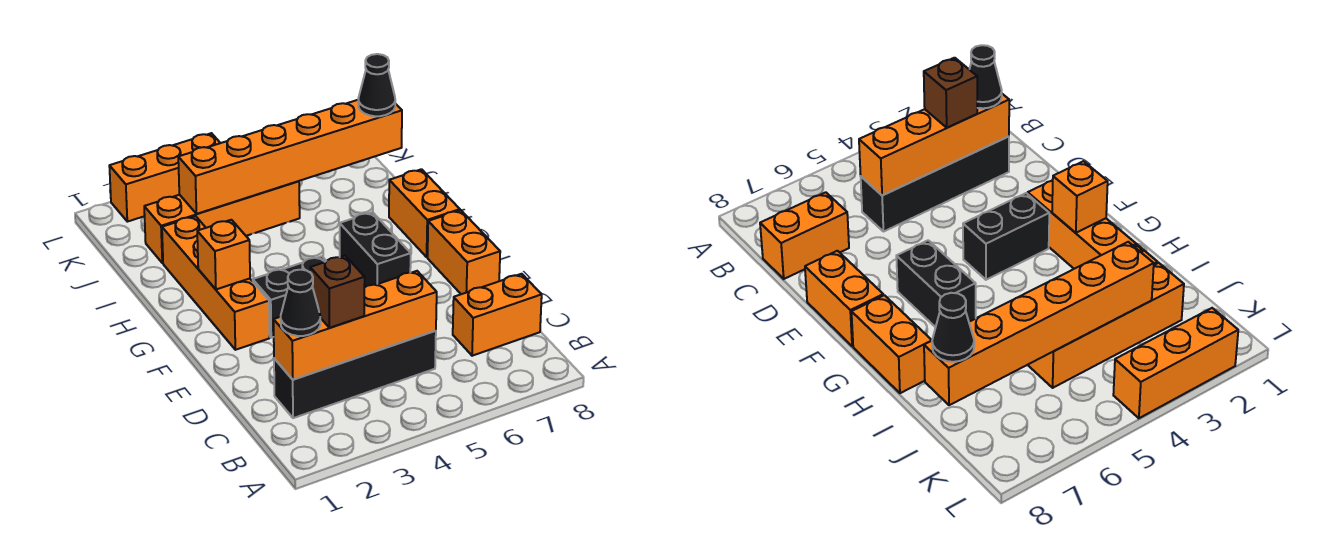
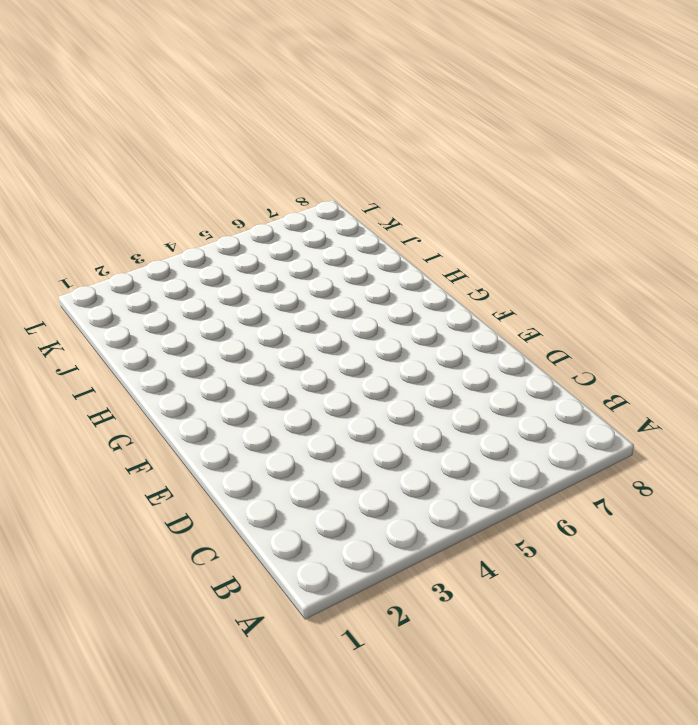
none -> black brick C2:C5 level 1
none -> orange brick C7:C8 level 1
none -> orange brick E8:F8 level 1

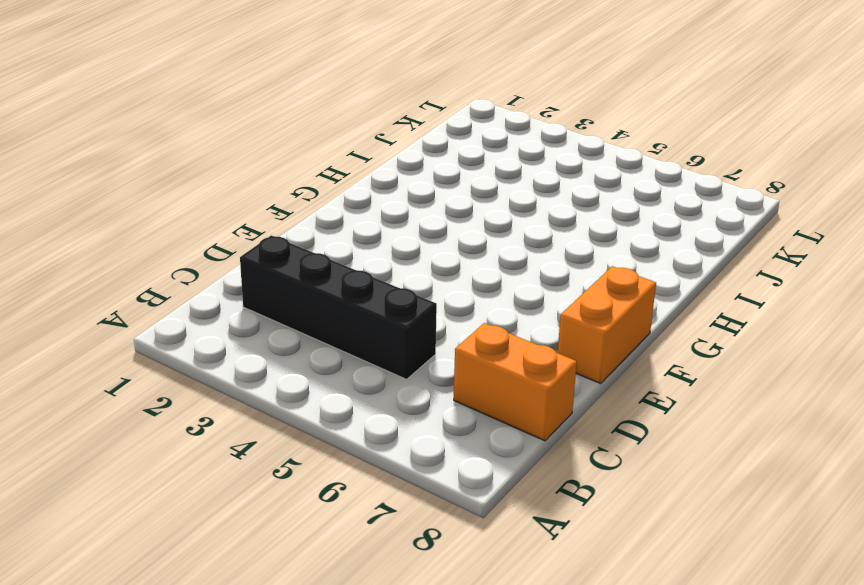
none -> orange brick F2:I2 level 1
none -> black brick F3:F4 level 1
none -> black brick F6:G6 level 1

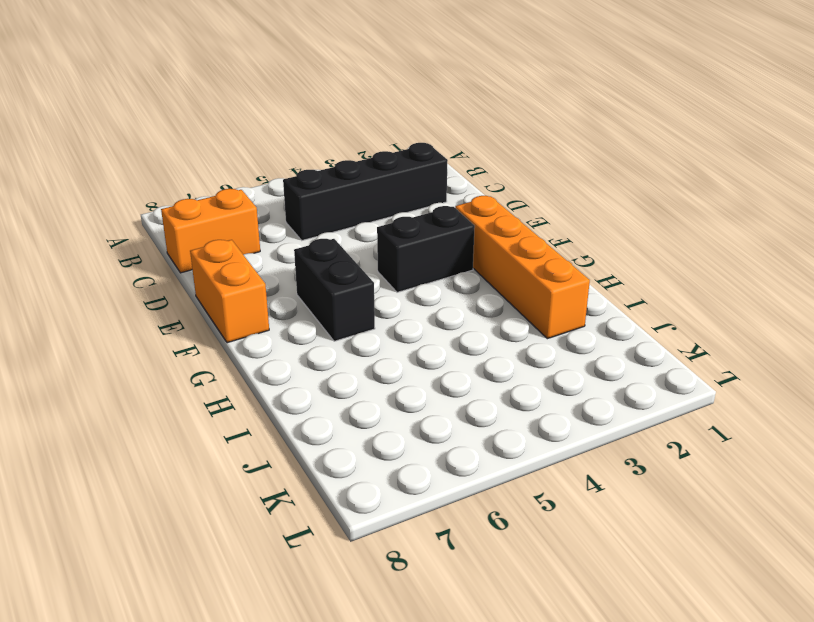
none -> orange brick G8:H8 level 1
none -> orange brick J2:J5 level 1
none -> orange brick L2:L4 level 1

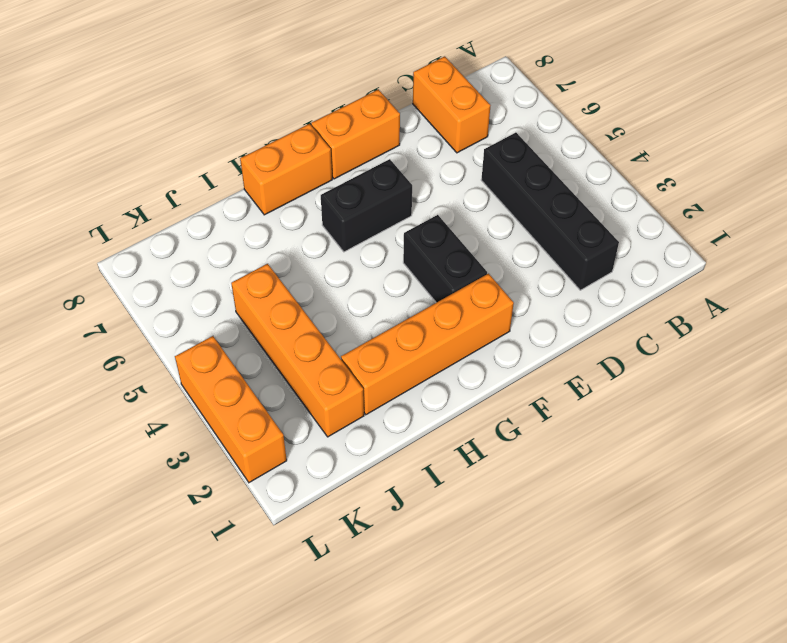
none -> orange brick C2:C5 level 2
none -> orange brick G2 level 2
none -> orange brick J3:J8 level 2

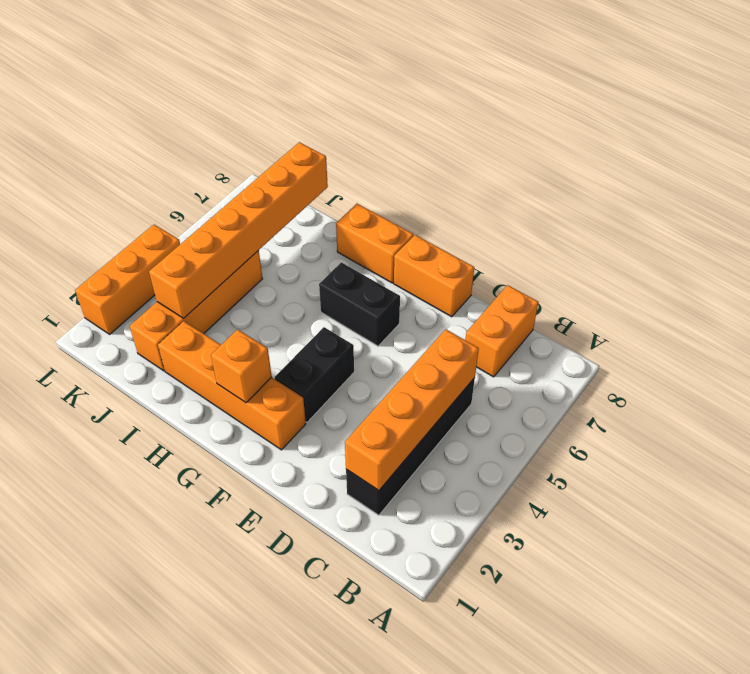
none -> black cone C2 level 3
none -> brown brick C3 level 3
none -> black cone J8 level 3

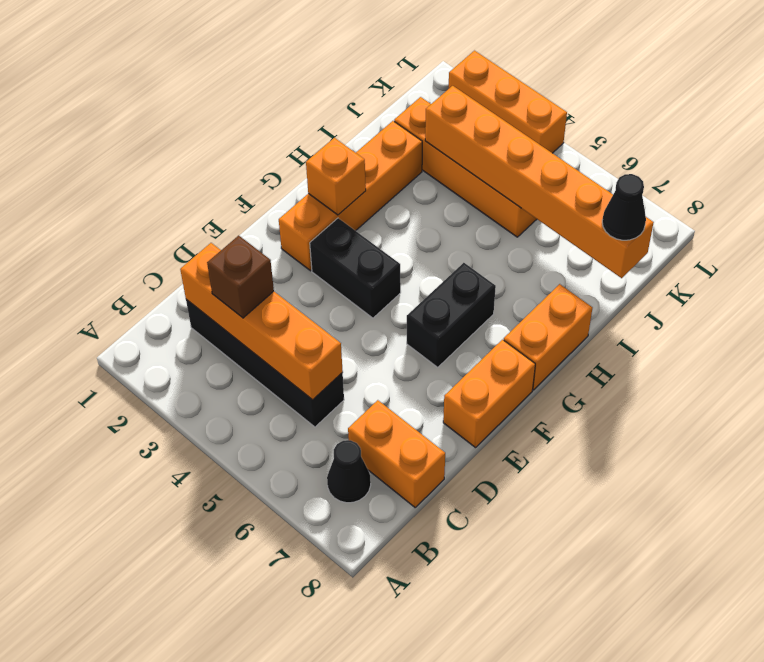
black cone B7 level 1 -> black cone C2 level 3

